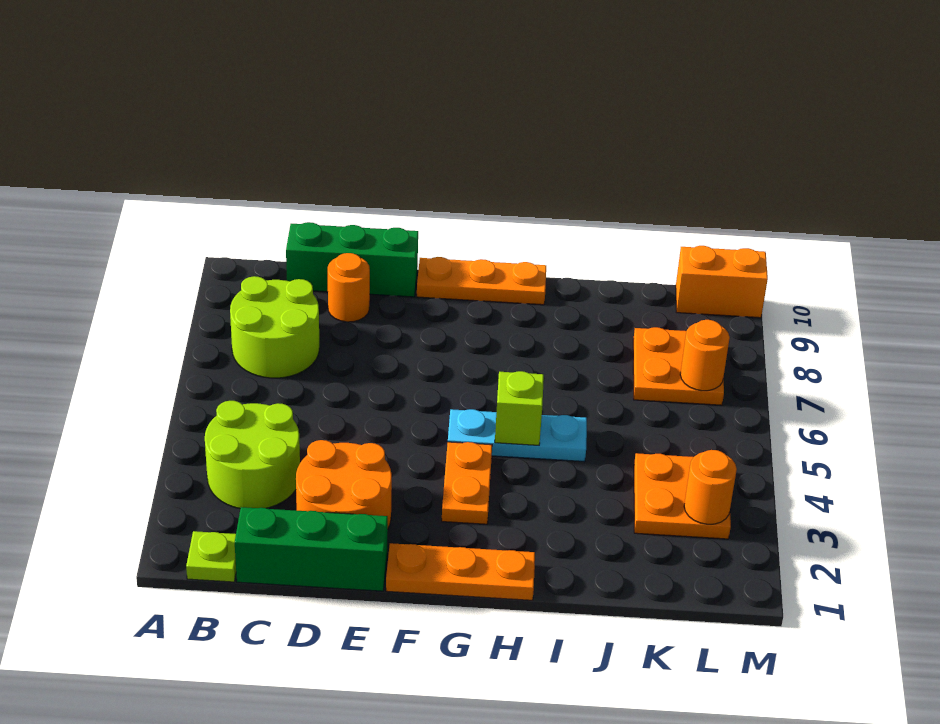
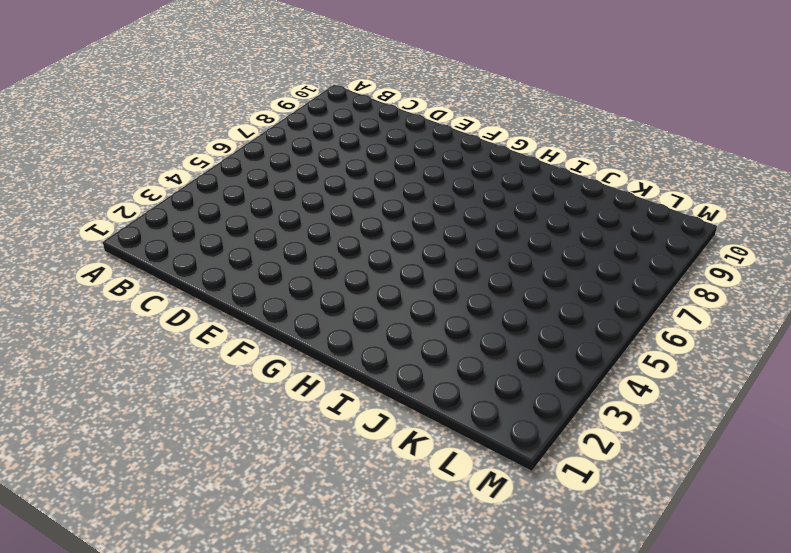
none -> lime plate B1 level 1
none -> lime round brick B3:C4 level 1
none -> lime round brick B7:C8 level 1

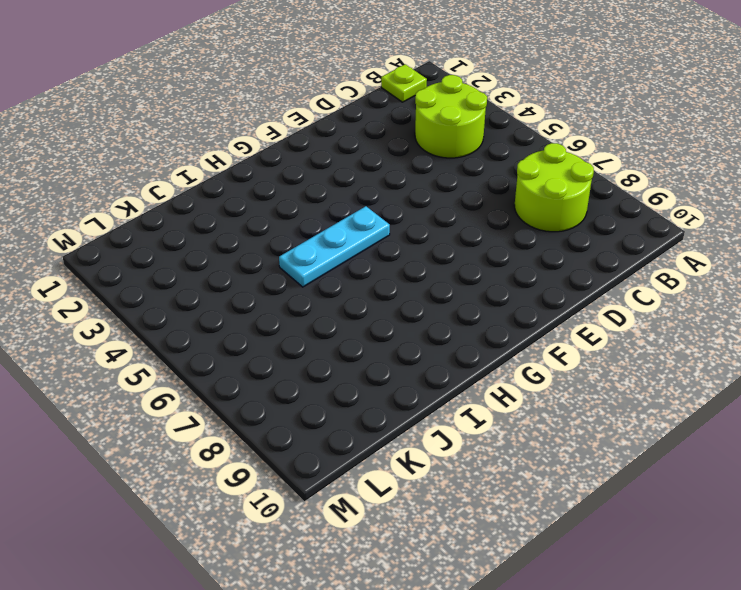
none -> green brick C1:E1 level 1
none -> green brick C10:E10 level 1
none -> orange round brick D2:E3 level 1

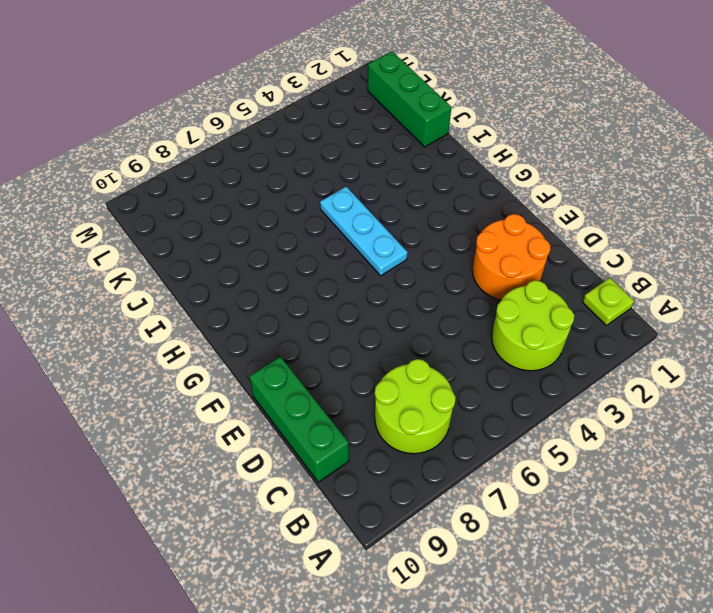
green brick J1:L1 level 1 -> green brick C1:E1 level 1
none -> orange round brick D9 level 1
none -> orange plate F1:H1 level 1
none -> orange plate F10:H10 level 1

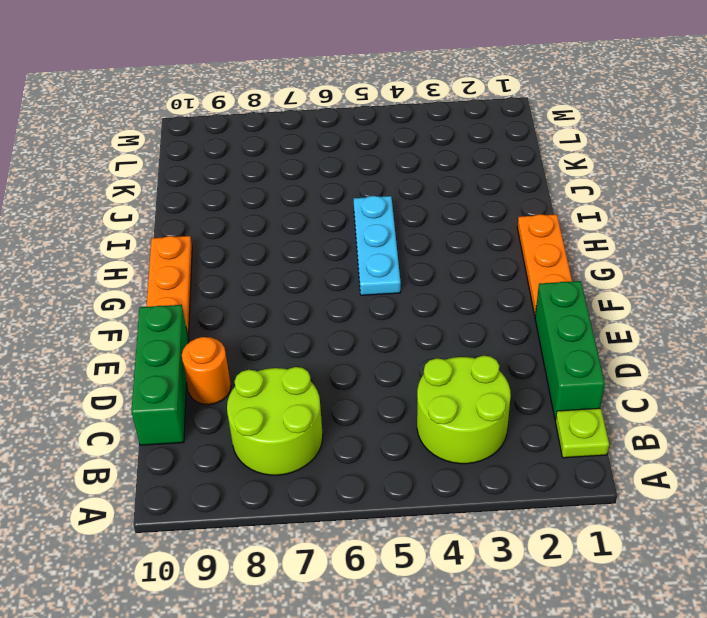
none -> orange round brick D2:E3 level 1
none -> orange plate G3:G4 level 1
none -> orange plate K3:L4 level 1

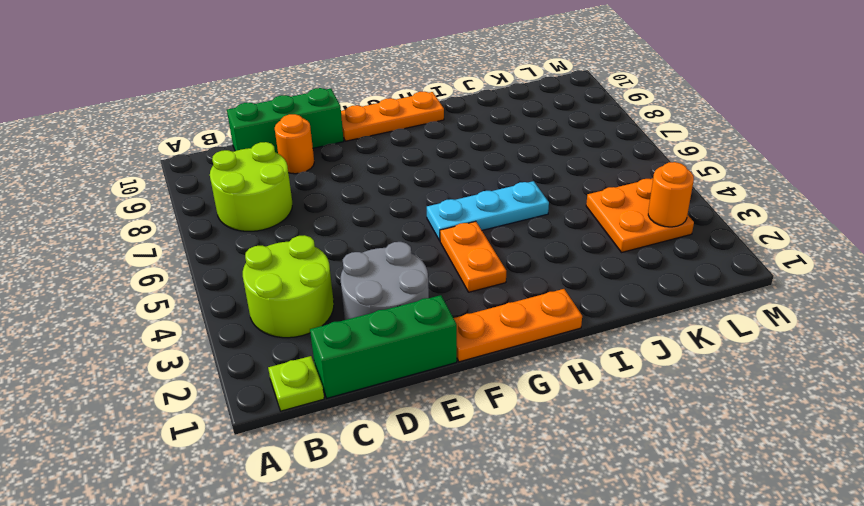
grey round brick D2:E3 level 1 -> orange round brick D2:E3 level 1
none -> orange plate K7:L8 level 1
none -> orange brick L10:M10 level 1
none -> lime brick H5 level 2

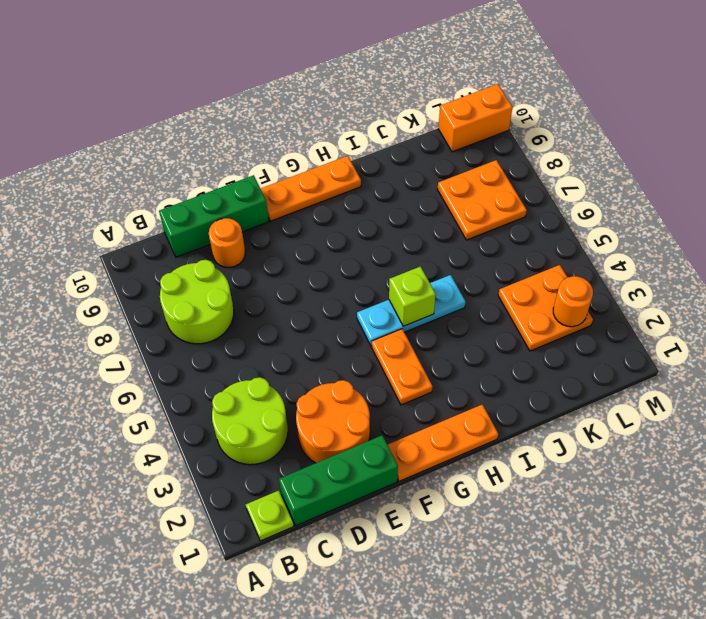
none -> orange round brick L7 level 2

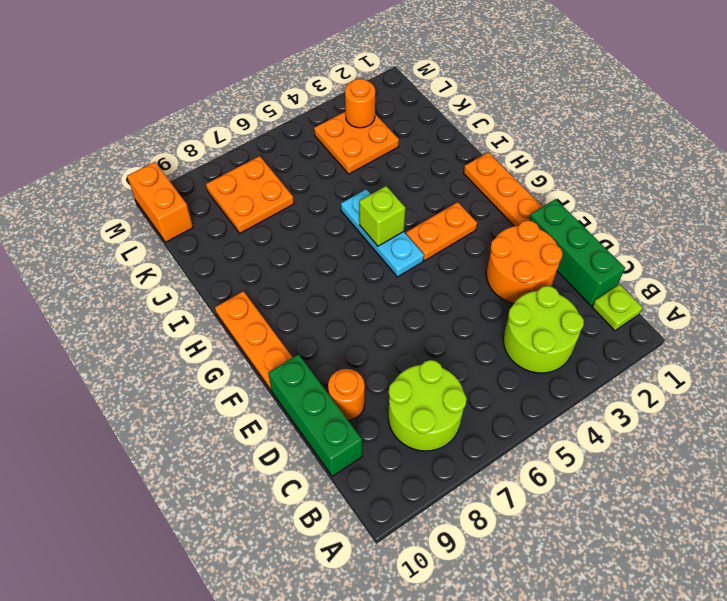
none -> orange round brick L7 level 2

